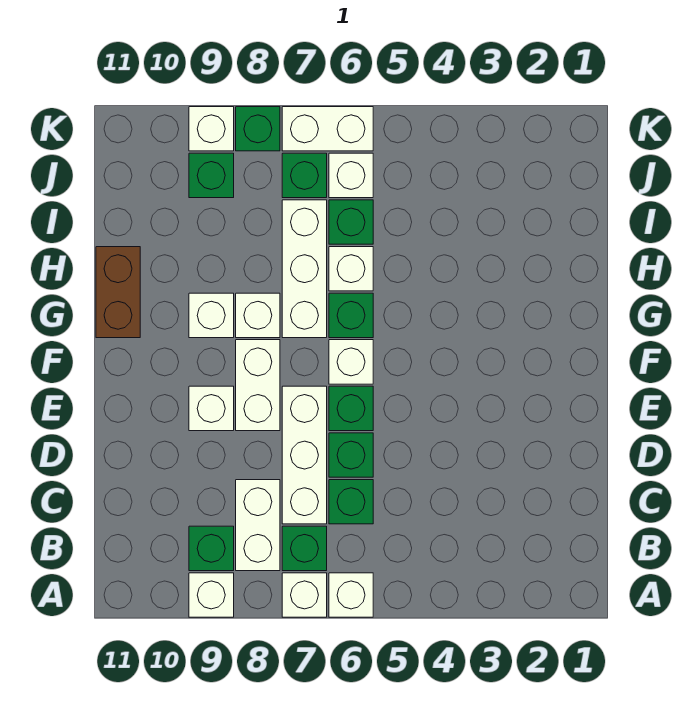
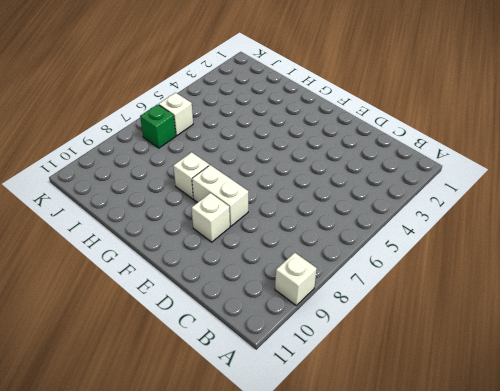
none -> white brick A6 level 1
none -> white brick A7 level 1
none -> green brick B7 level 1

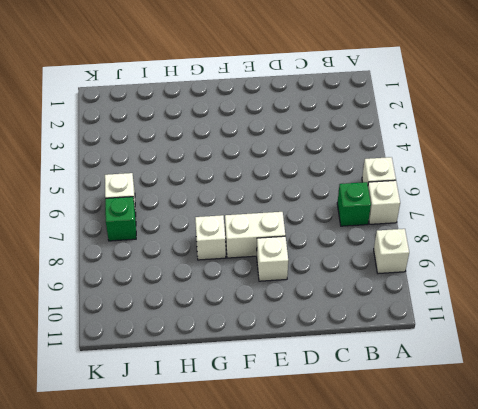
none -> white brick B8:C8 level 1
none -> green brick B9 level 1
none -> green brick C6 level 1

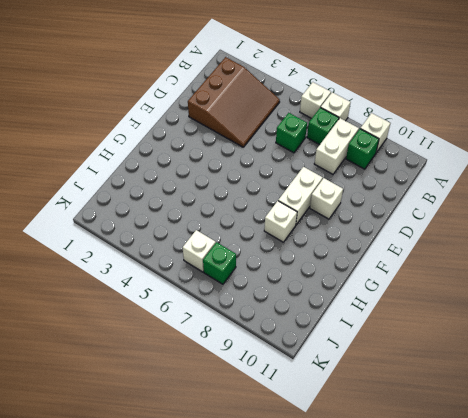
brown slope B2:D4 level 1 top 2 -> none
none -> white brick C7:E7 level 1
none -> green brick D6 level 1
none -> green brick E6 level 1

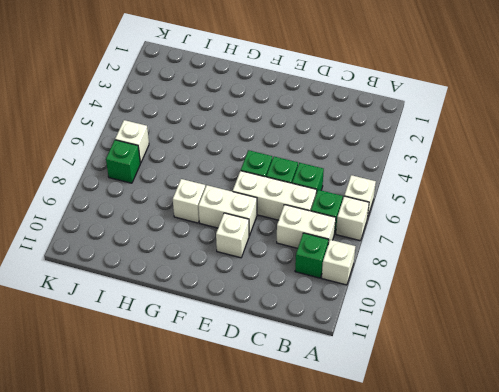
none -> white brick F6 level 1
none -> green brick G6 level 1
none -> white brick G7:I7 level 1

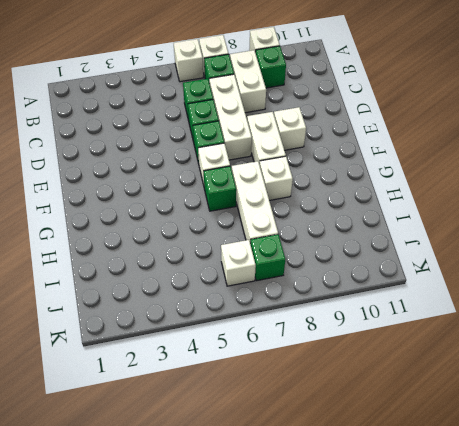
none -> white brick G9 level 1
none -> brown brick G11:H11 level 1
none -> white brick H6 level 1

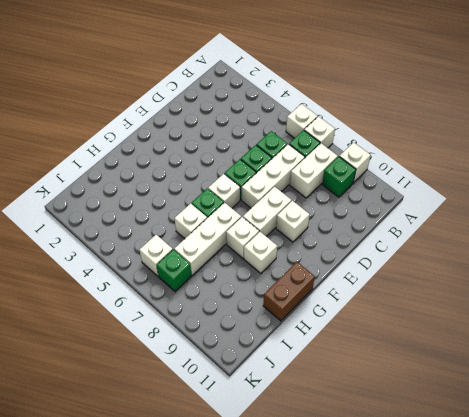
none -> green brick I6 level 1
none -> green brick J9 level 1
none -> white brick K6:K7 level 1

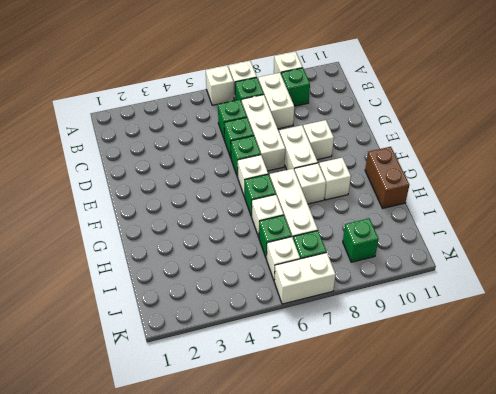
none -> green brick K8 level 1
none -> white brick K9 level 1

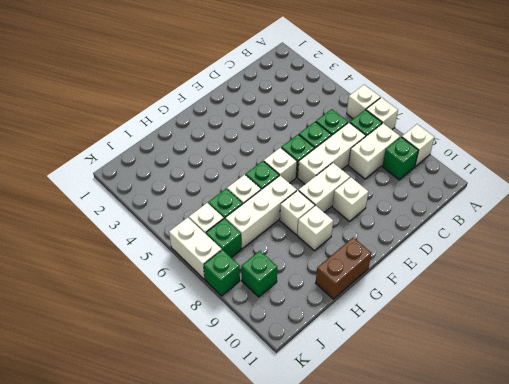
none -> white brick K9 level 1

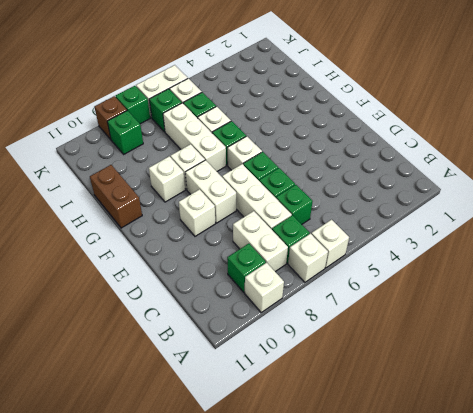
brown brick K9 level 1 -> white brick K9 level 1

